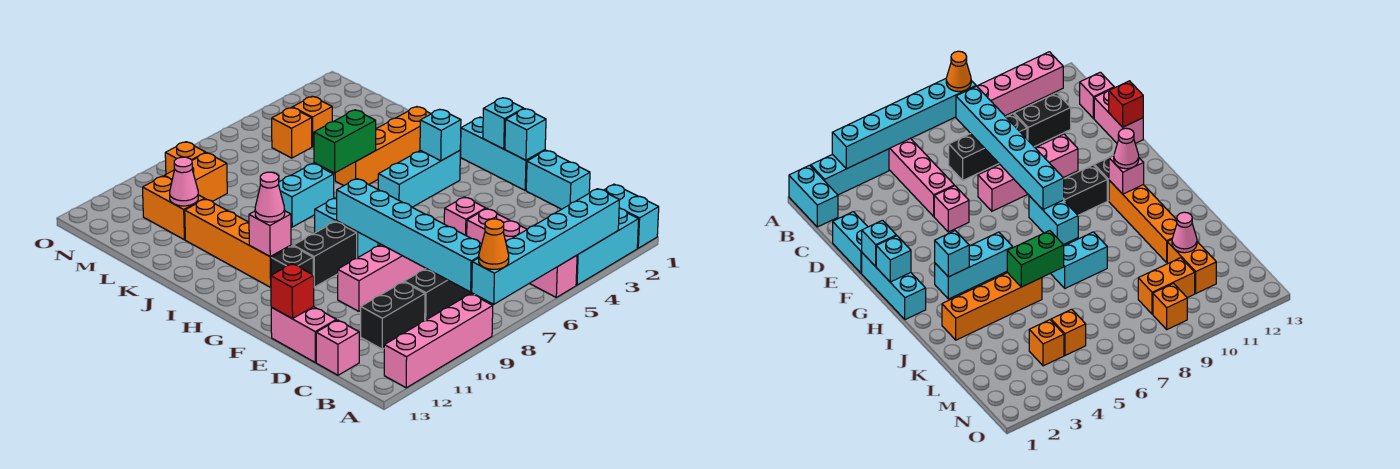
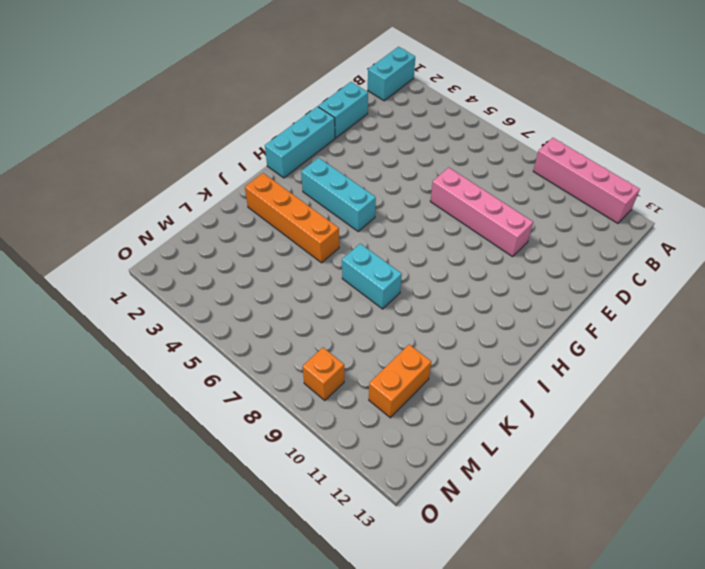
none -> cyan brick A2:A4 level 1
none -> pink brick A5:D5 level 1
none -> black brick C7:C9 level 1
none -> black brick C10:C11 level 1

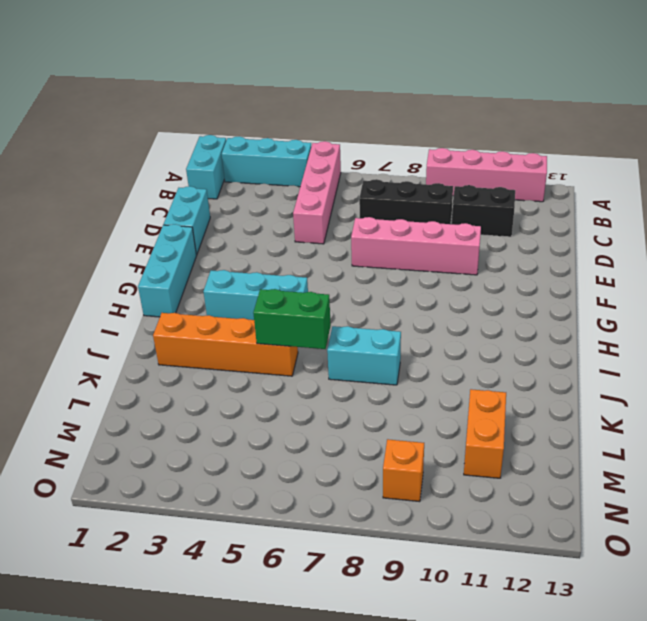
none -> pink brick C13 level 1
none -> pink brick D13:E13 level 1
none -> pink brick E5 level 1
none -> cyan brick G8:H8 level 1

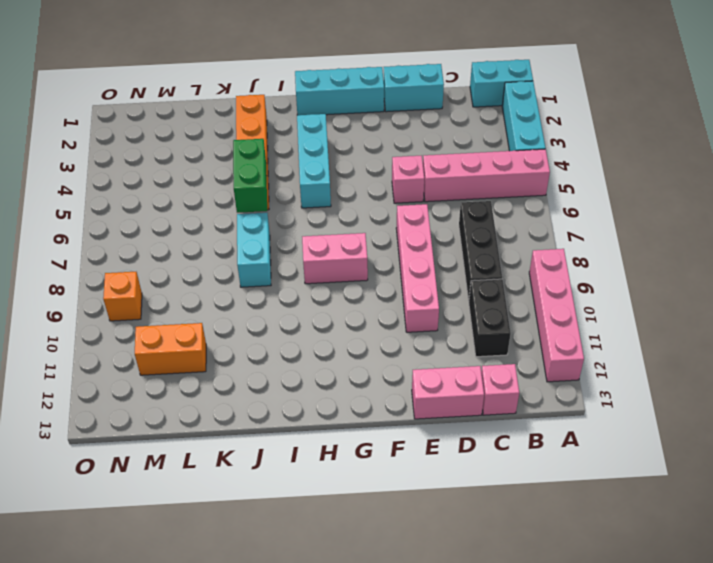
pink brick G8:H8 level 1 -> cyan brick G8:H8 level 1
none -> black brick G9:G10 level 1
none -> black brick G11 level 1
none -> orange brick H11:K11 level 1
none -> orange brick M4 level 1

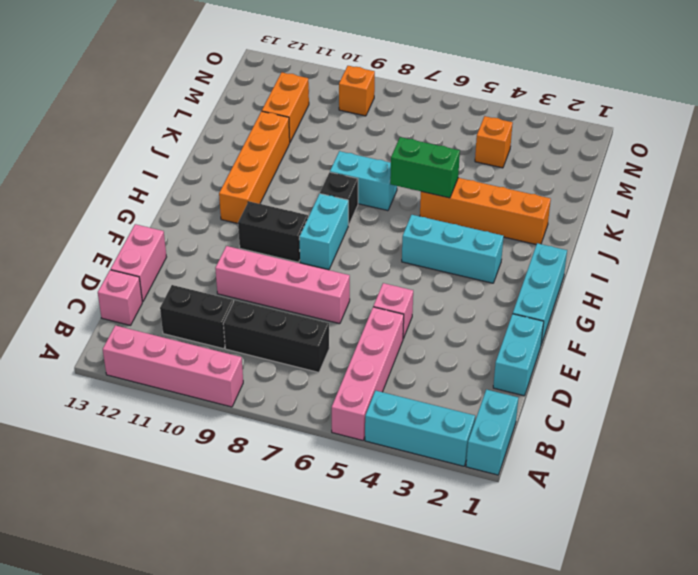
black brick I8 level 1 -> black brick G11 level 1
none -> orange brick M5 level 1
none -> orange brick M9:M10 level 1
none -> cyan brick A3:A8 level 2
none -> cyan brick B8:G8 level 2

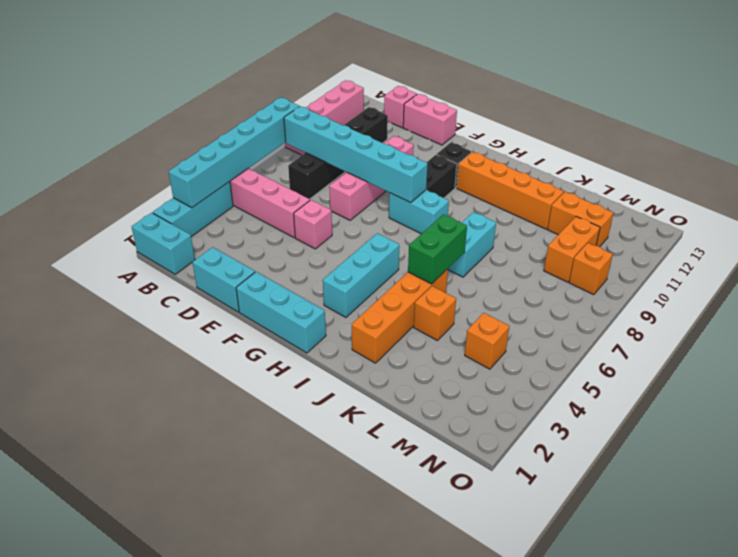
orange brick K4 level 1 -> orange brick M5 level 1
none -> red brick E13 level 2
none -> cyan brick F1 level 2
none -> cyan brick G1 level 2
none -> cyan brick H3 level 2

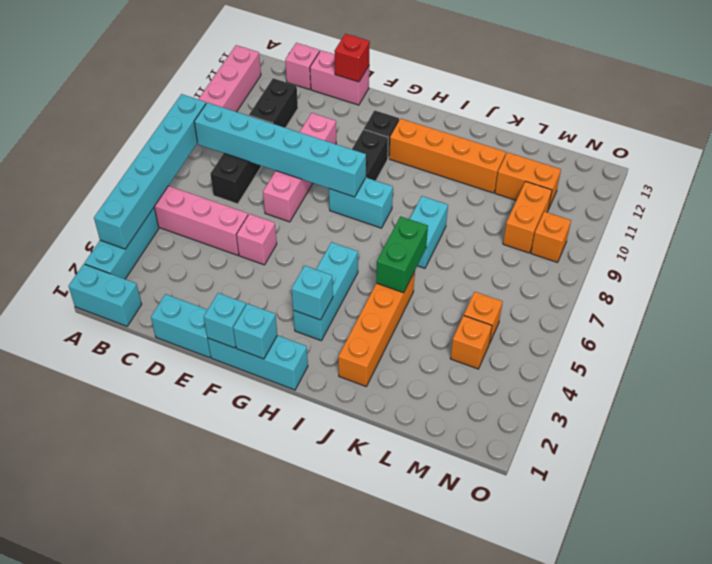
none -> pink brick H11 level 2
none -> pink cone L11 level 2
none -> orange cone A8 level 3
none -> pink cone H11 level 3

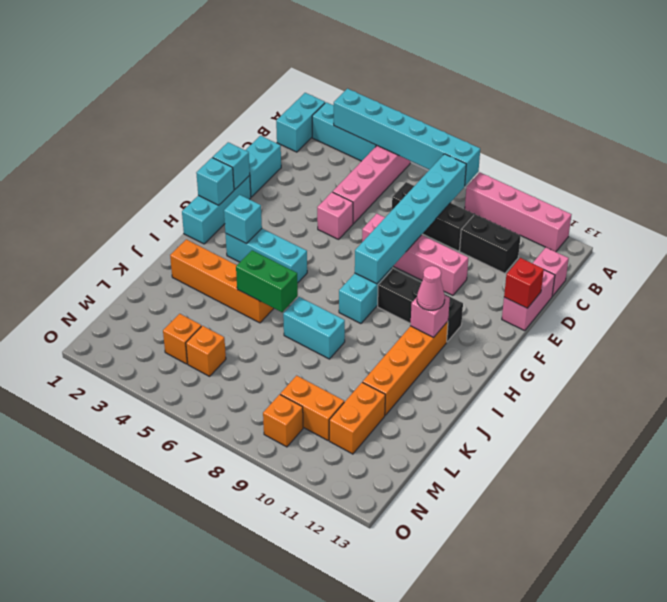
none -> pink cone L11 level 2
none -> orange cone A8 level 3

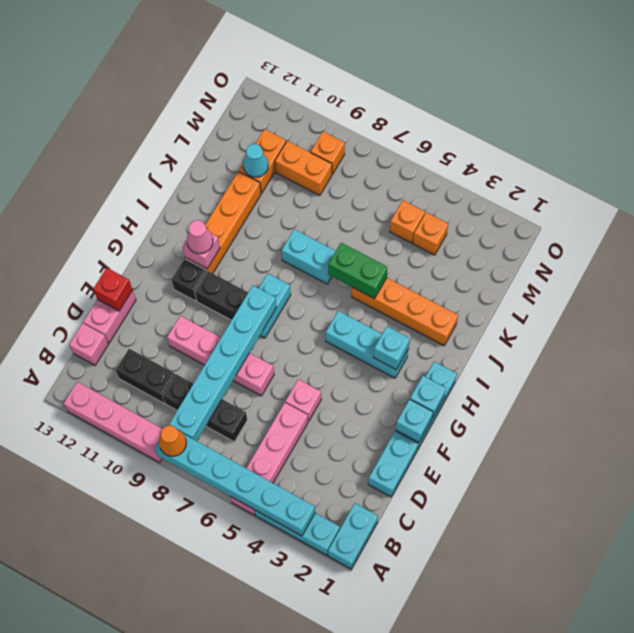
cyan cone L11 level 2 -> pink cone L11 level 2

